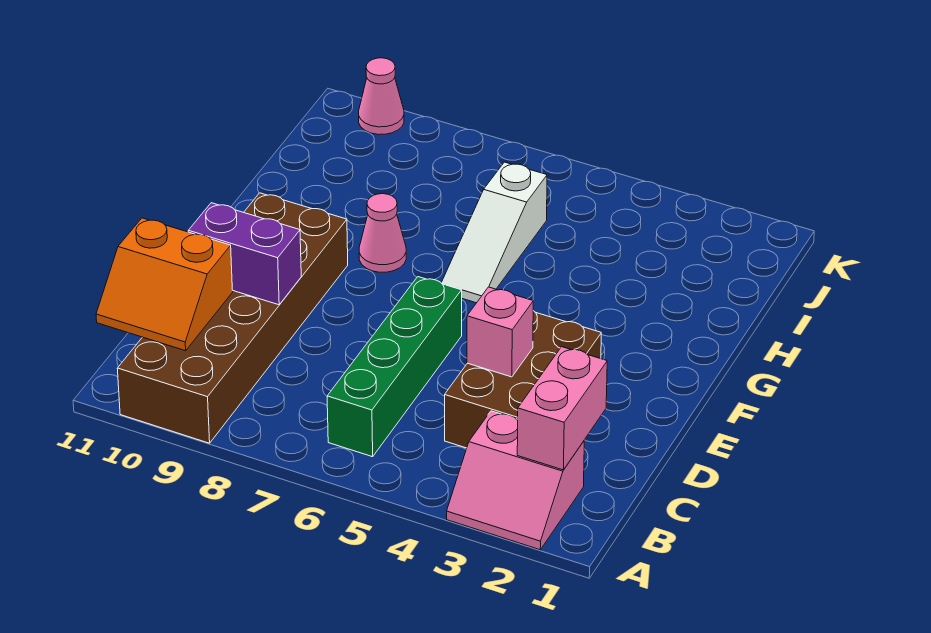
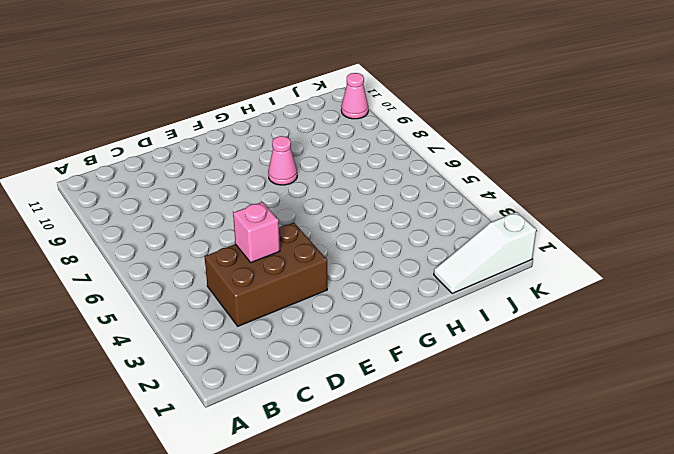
white slope I1:K1 level 1 top K -> white slope G6:I6 level 1 top I
none -> pink slope A2:B3 level 1 top B
none -> brown brick A9:F10 level 1

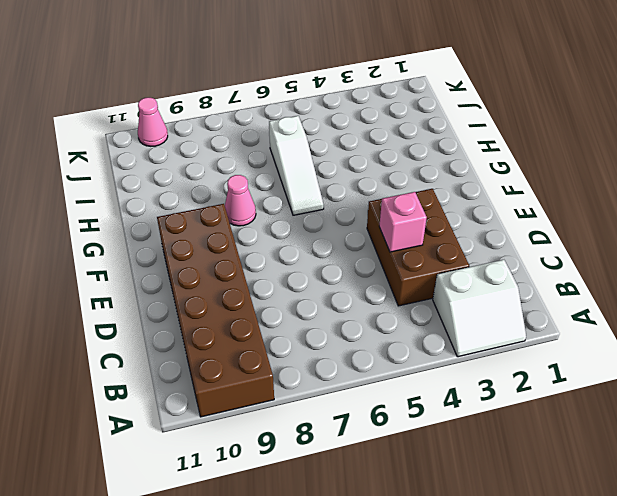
white slope A2:B3 level 1 top B -> pink slope A2:B3 level 1 top B
none -> green brick B6:E6 level 1
none -> pink brick B2:C2 level 2

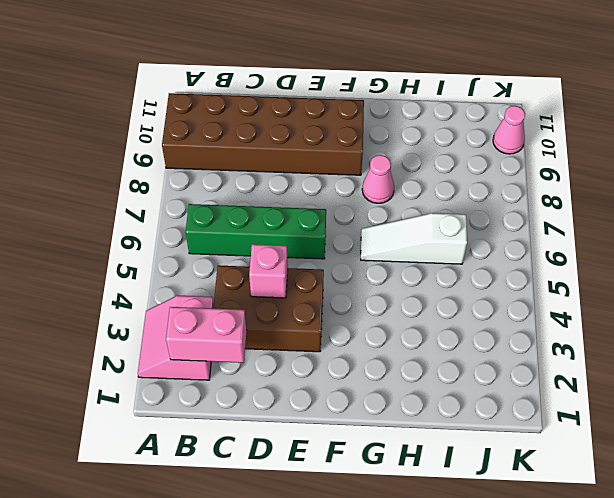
none -> orange slope B10:C11 level 2 top C
none -> purple brick D9:D10 level 2

